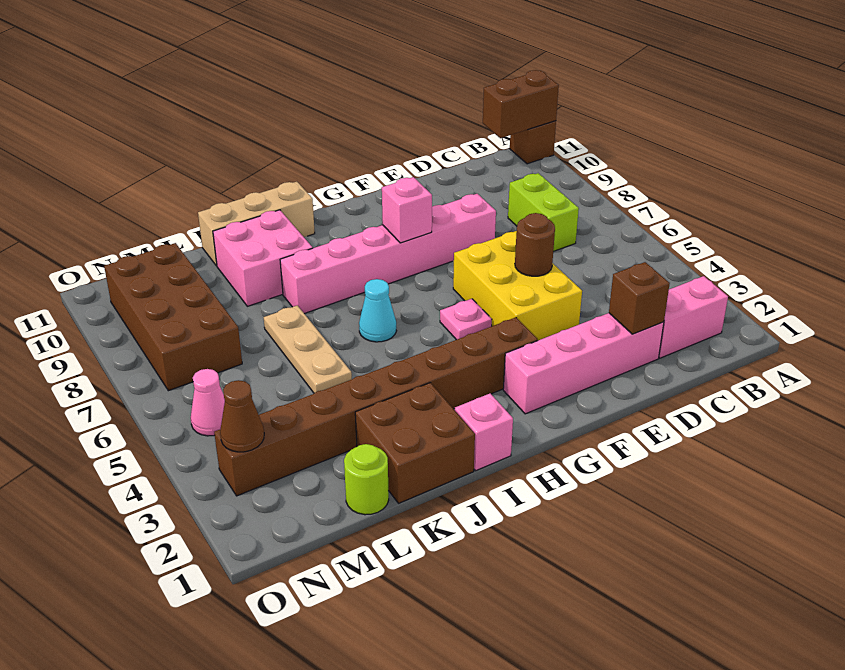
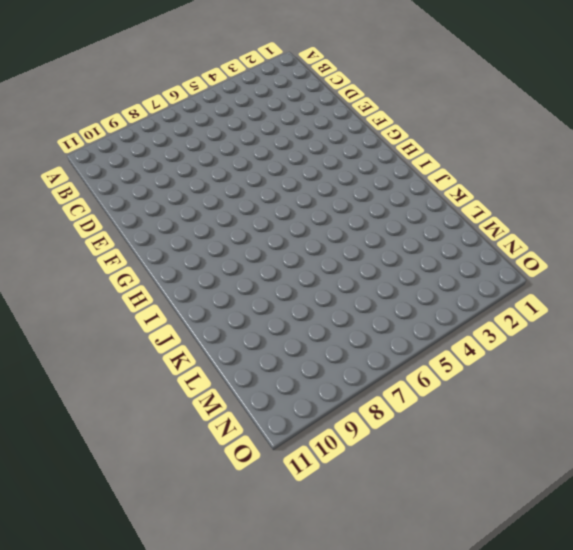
none -> brown brick A11 level 1
none -> pink brick B2:C2 level 1
none -> lime brick C7:C8 level 1

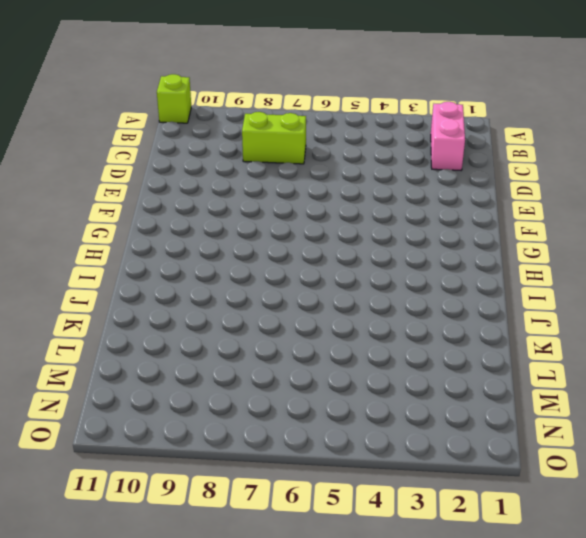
lime brick A11 level 1 -> brown brick A11 level 1
none -> pink brick D2:G2 level 1
none -> yellow brick E4:F6 level 1
none -> pink brick E8:J8 level 1

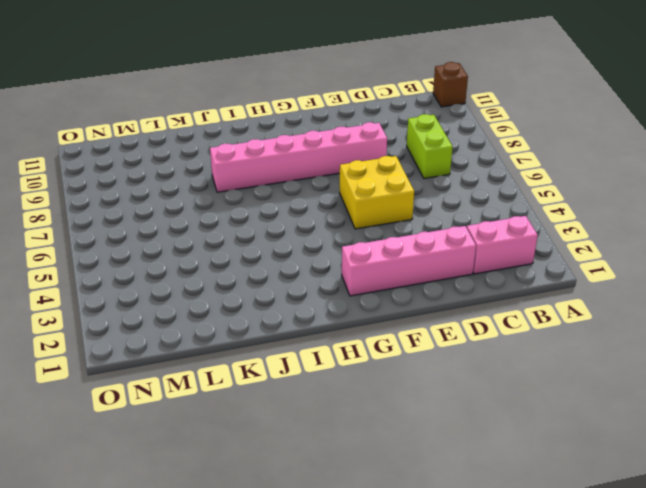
yellow brick E5:F6 level 1 -> yellow brick E4:F6 level 1
none -> brown brick G3:N3 level 1
none -> pink plate G5 level 1
none -> pink brick I1 level 1

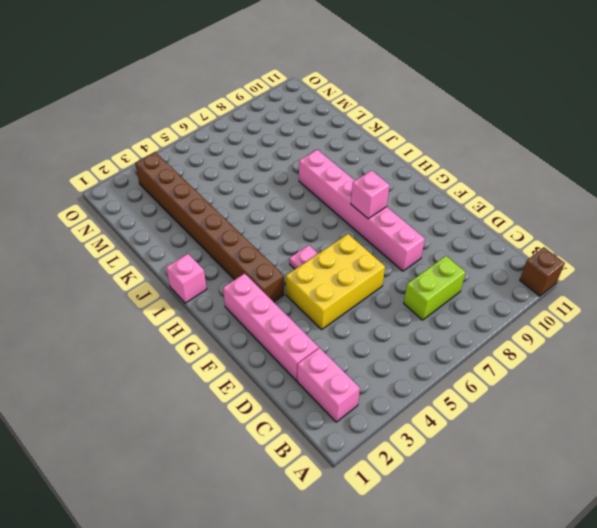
none -> cyan cone I6 level 1
none -> tan brick I11:K11 level 1
none -> brown brick J1:K2 level 1

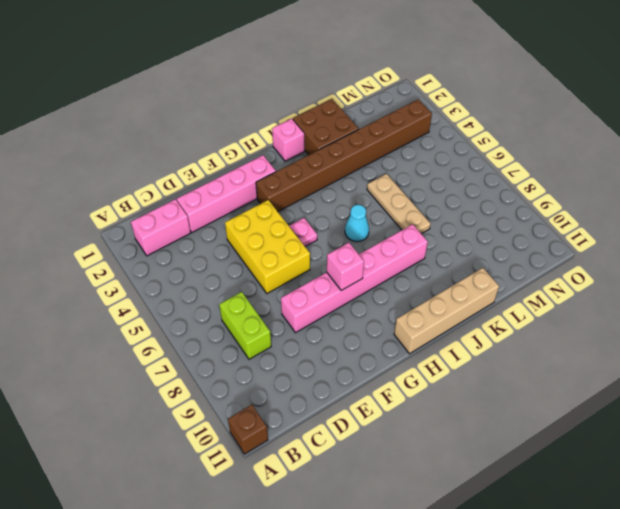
tan brick H11:K11 level 1 -> tan brick I11:K11 level 1
none -> pink brick J9:K10 level 1
none -> lime round brick L1 level 1
none -> brown brick M7:N10 level 1

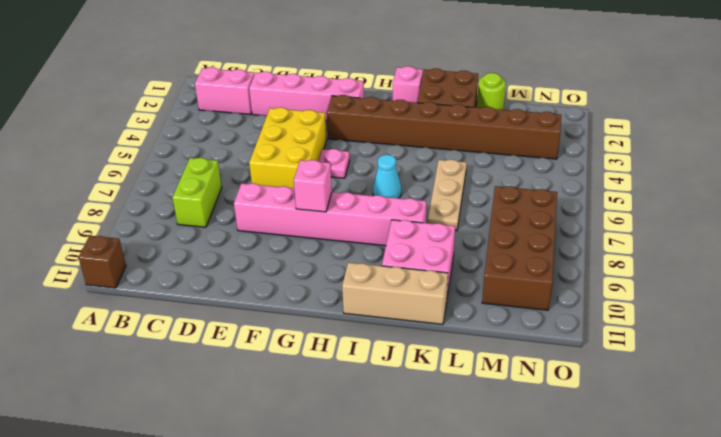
none -> pink cone N5 level 1
none -> brown brick A11:B11 level 2
none -> brown brick D2 level 2

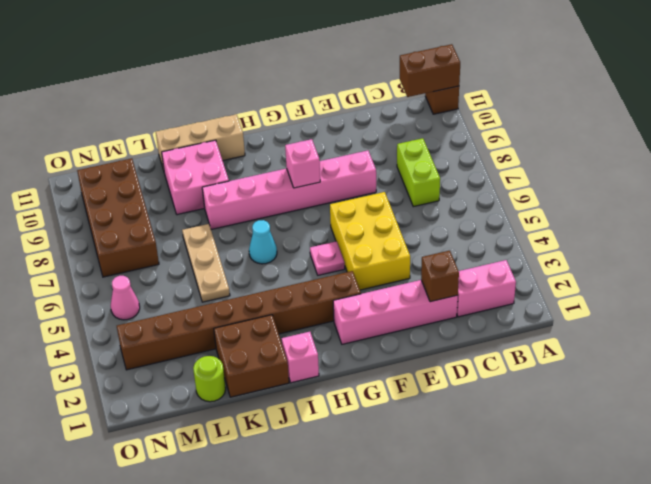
none -> brown round brick E5 level 2
none -> brown cone N3 level 2

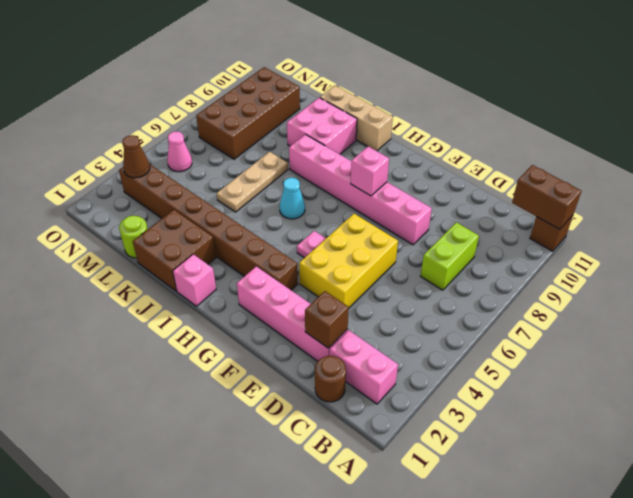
brown round brick C1 level 1 -> brown round brick E5 level 2

